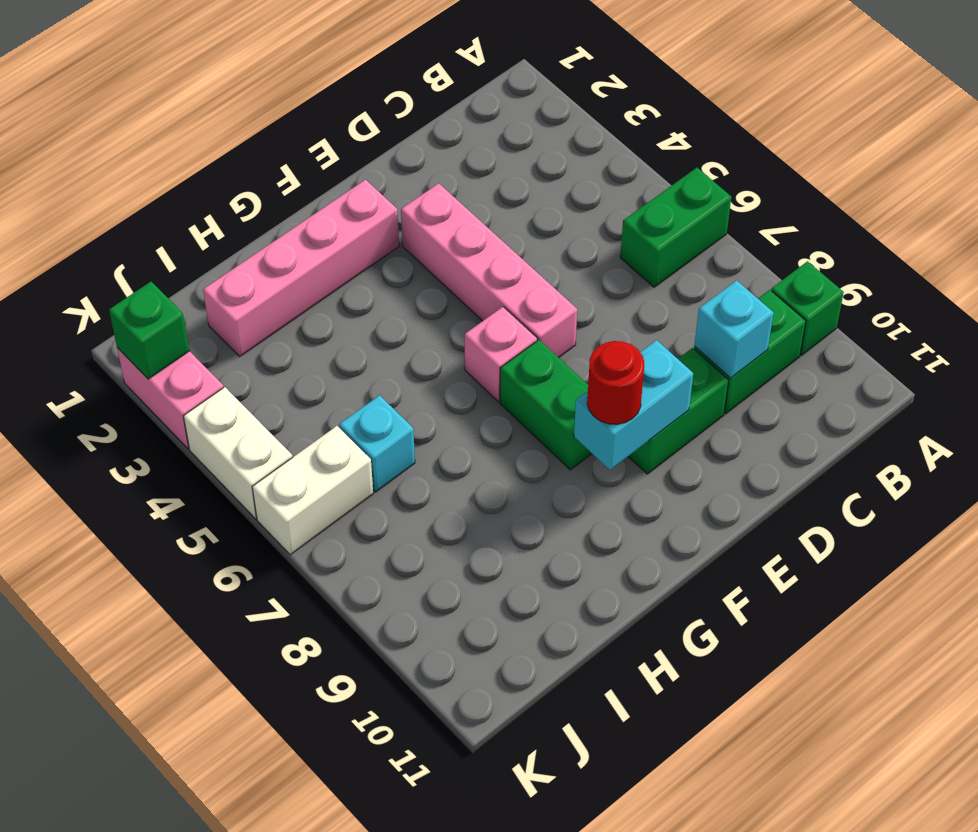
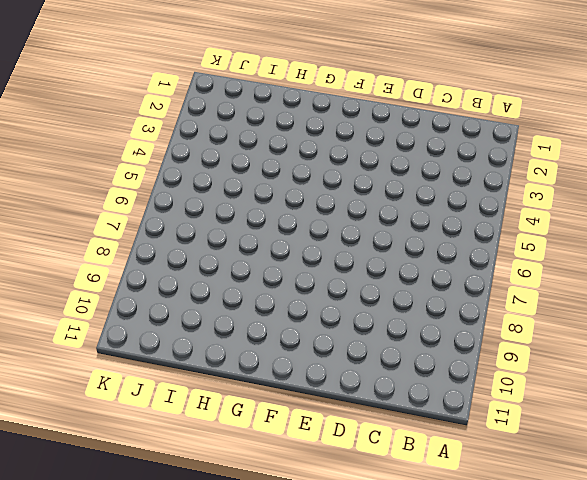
none -> green brick A6:B6 level 1
none -> green brick A9 level 1
none -> green brick B9:C9 level 1

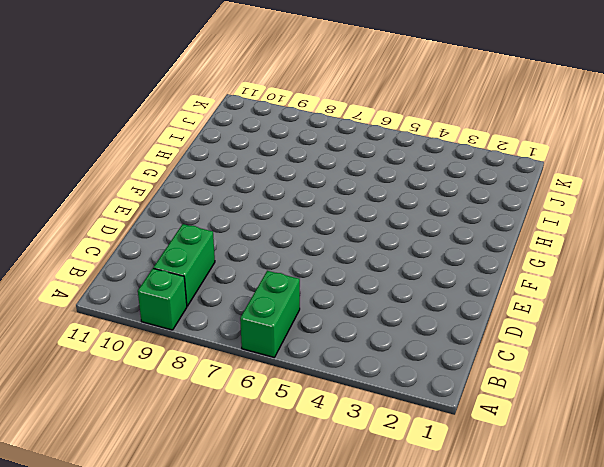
none -> green brick D9:E9 level 1
none -> pink brick E3:E6 level 1
none -> pink brick F2:I2 level 1

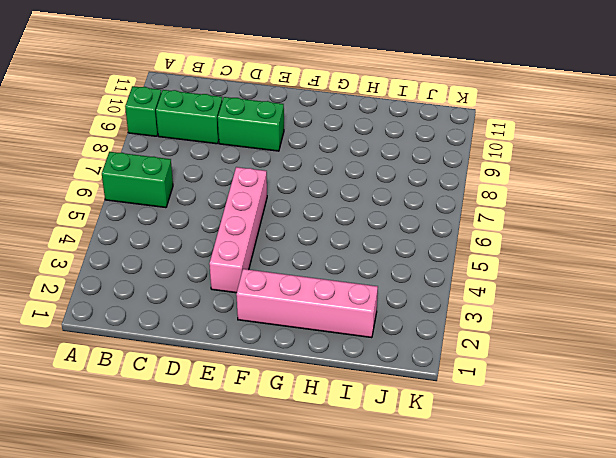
none -> pink brick F6 level 1
none -> green brick F7:F8 level 1
none -> cyan brick I6 level 1

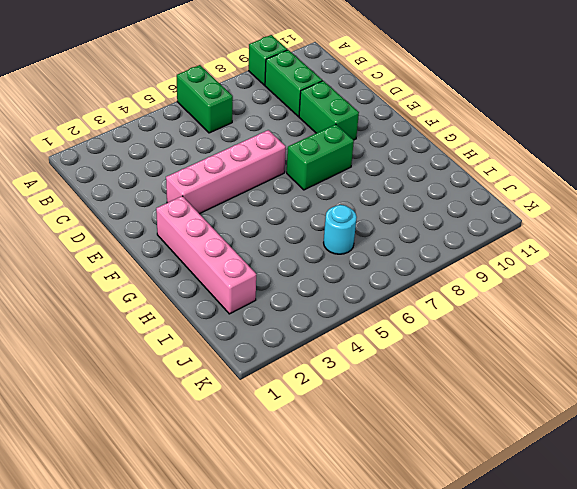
cyan round brick I6 level 1 -> cyan brick I6 level 1
none -> pink brick F6 level 1
none -> white brick J6:K6 level 1
none -> pink brick K2:K3 level 1

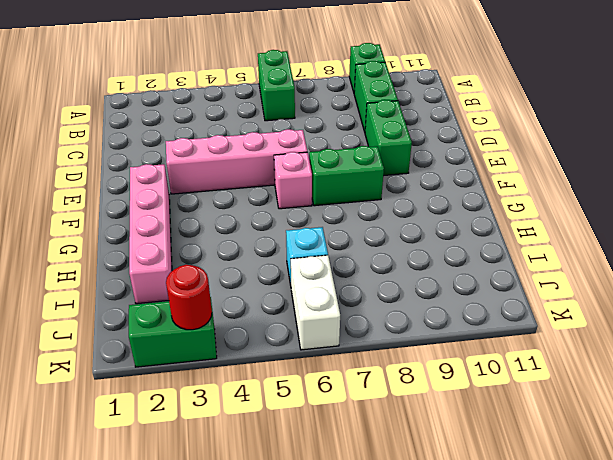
green brick K2:K3 level 1 -> pink brick K2:K3 level 1
red round brick K3 level 2 -> red round brick F9 level 3
none -> white brick K4:K5 level 1
none -> cyan brick C9 level 2
none -> cyan brick E9:F9 level 2

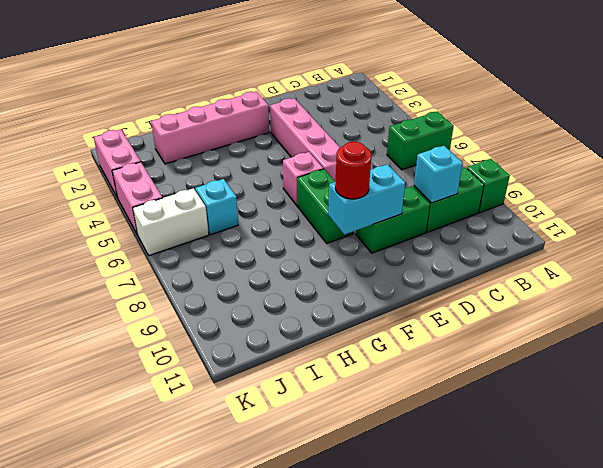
pink brick K4:K5 level 1 -> white brick K4:K5 level 1
none -> green brick K2 level 2

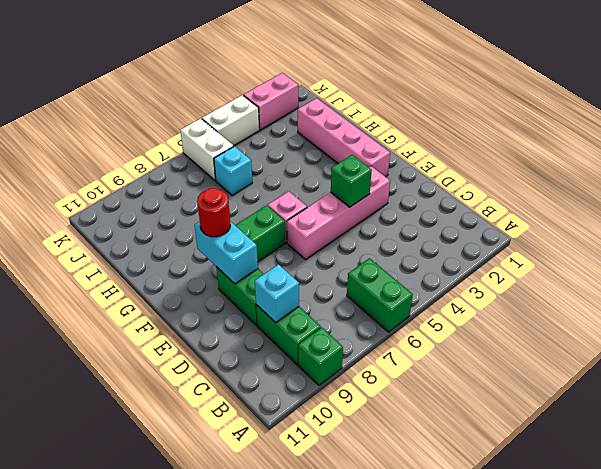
green brick E4 level 2 -> green brick K2 level 2

